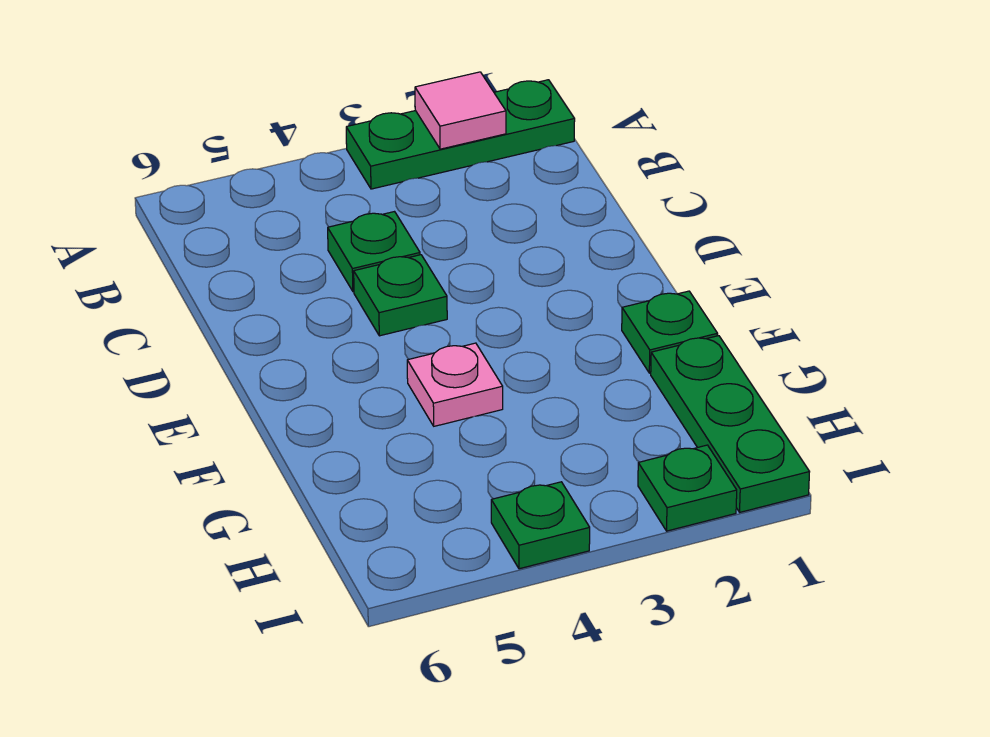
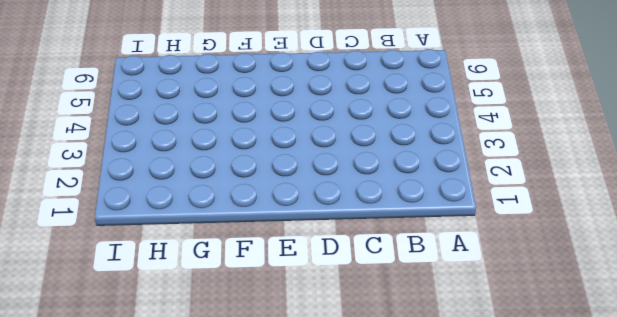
none -> green plate A1:A3 level 1
none -> green plate C4 level 1

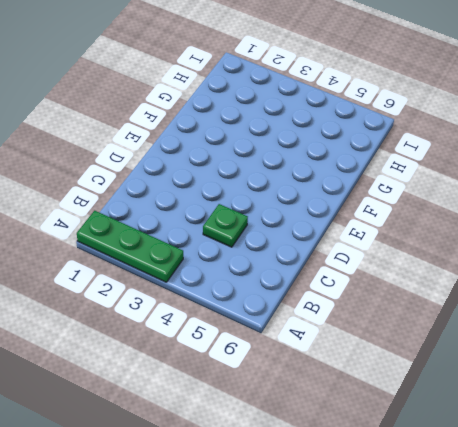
none -> green plate D4 level 1
none -> green plate F1 level 1

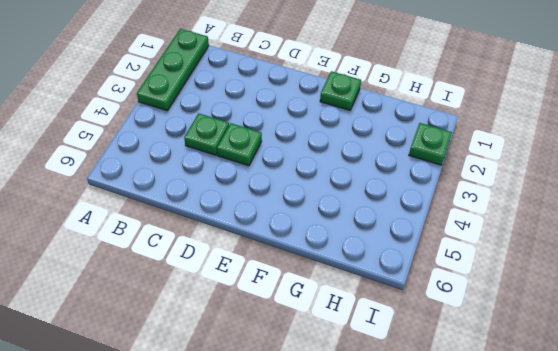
none -> pink plate F4 level 1
none -> green plate G1:I1 level 1

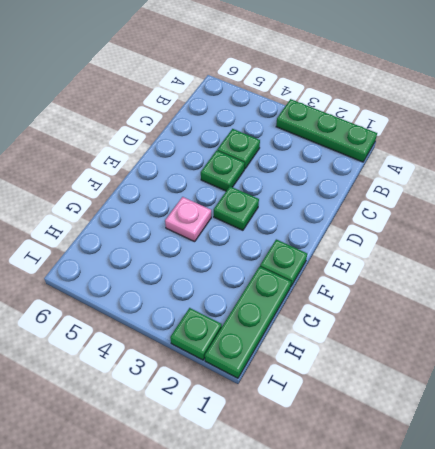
green plate E3 level 1 -> green plate I4 level 1
none -> pink tile A2 level 2

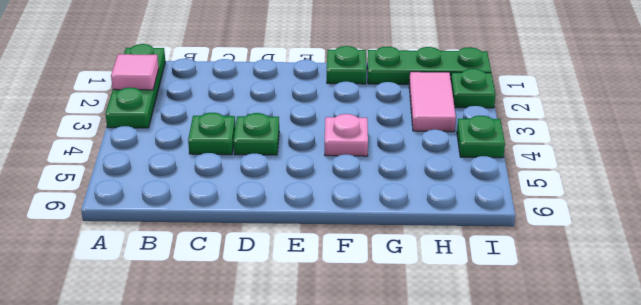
pink tile H2:H3 level 1 -> none

